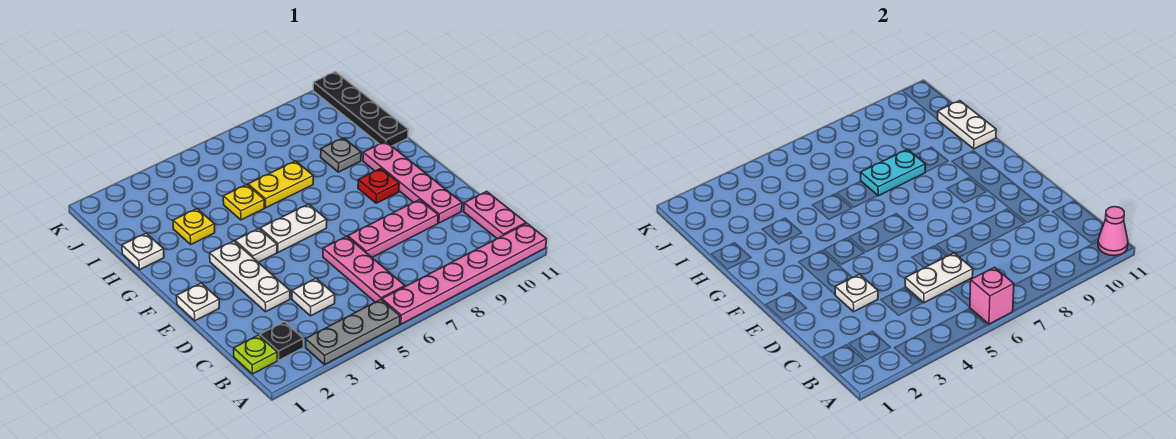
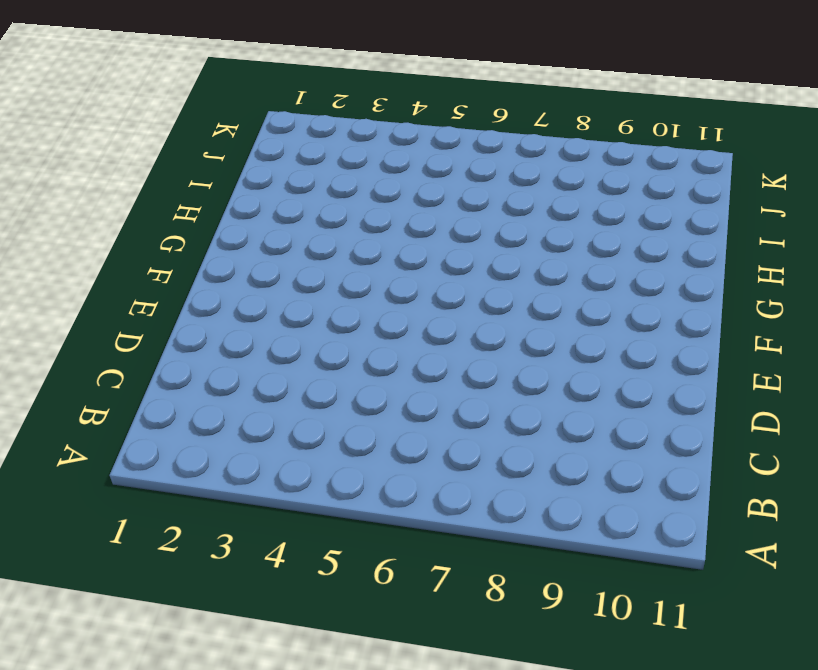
none -> grey plate A3:A5 level 1
none -> pink plate A6:A11 level 1
none -> lime plate B1 level 1

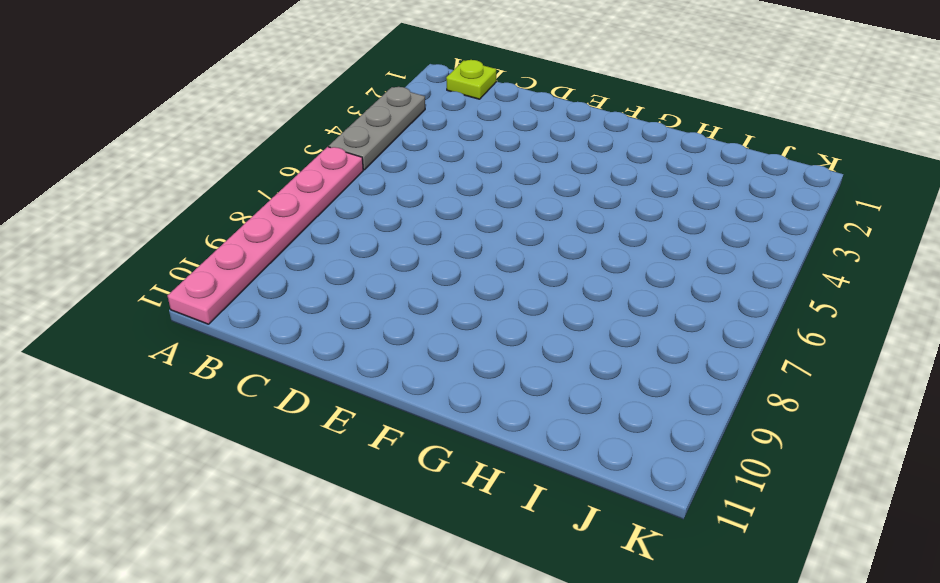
none -> black plate B2 level 1
none -> pink plate B6:D6 level 1
none -> pink plate B11:C11 level 1

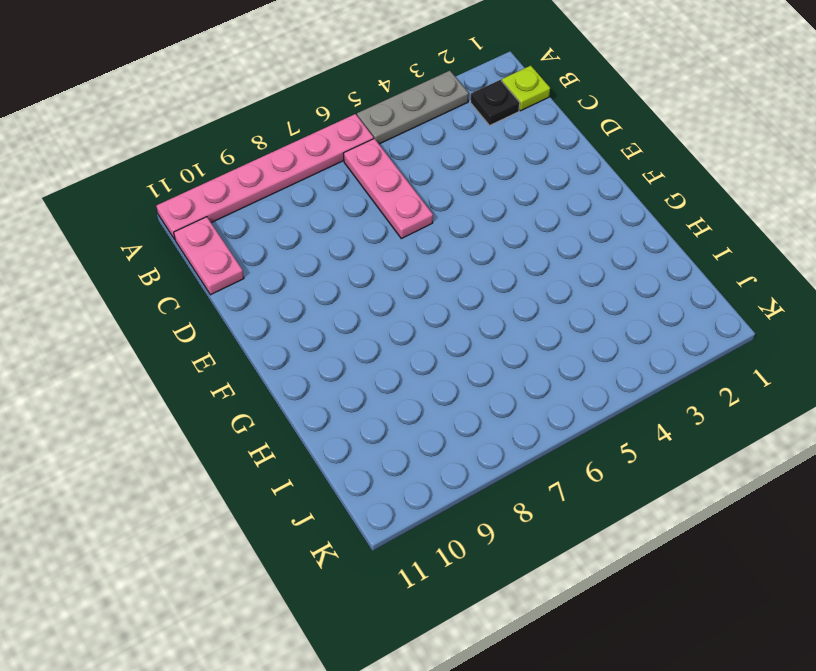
none -> white plate C4 level 1
none -> white plate D3:F3 level 1
none -> pink plate D7:D9 level 1

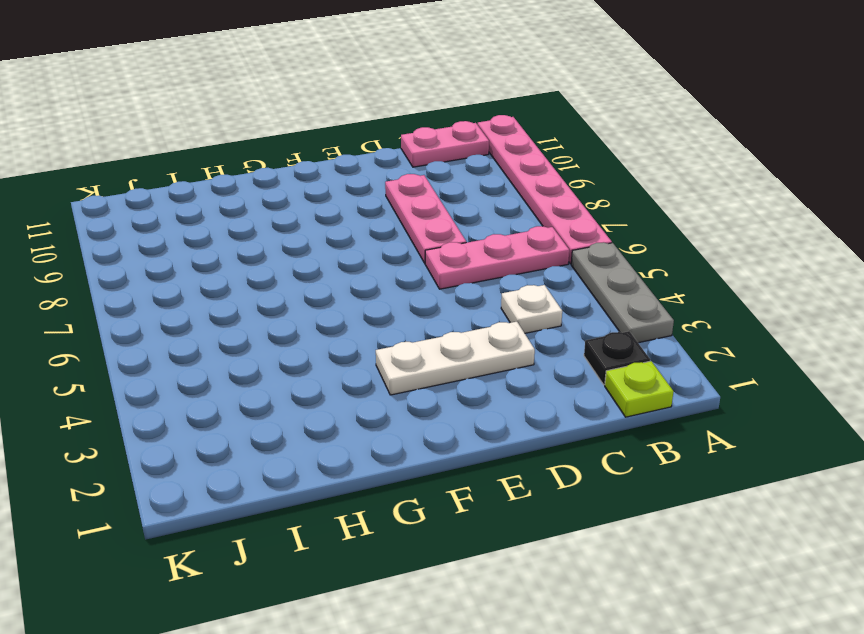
none -> pink plate D10:G10 level 1
none -> white plate E1 level 1
none -> white plate F4 level 1

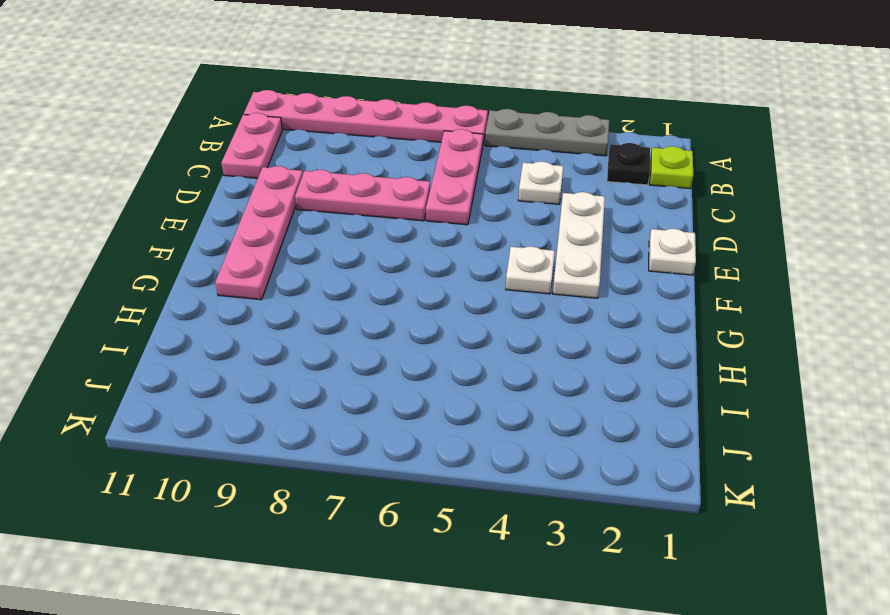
none -> white plate F5:F6 level 1
none -> red plate F9 level 1
none -> white plate H1 level 1

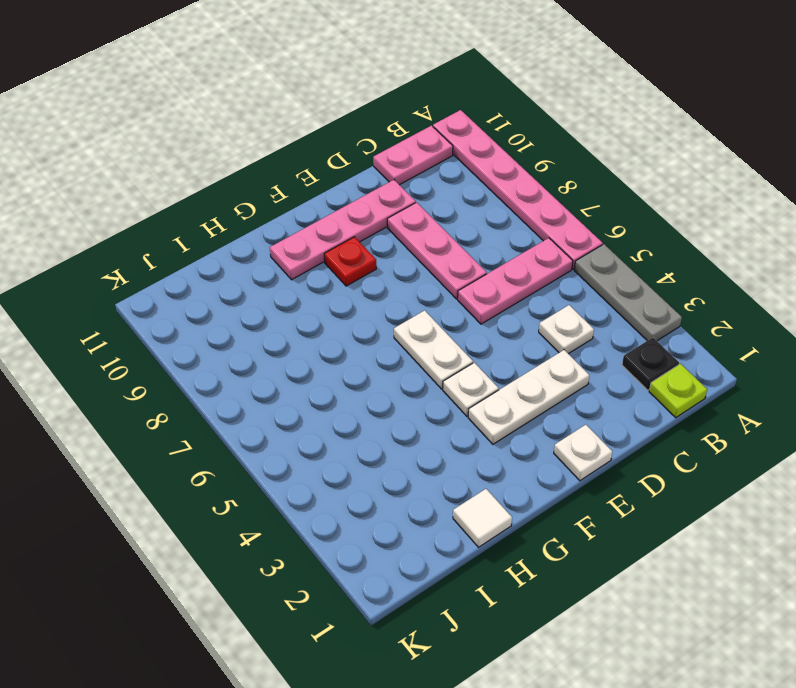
white tile H1 level 1 -> white plate H1 level 1
none -> yellow plate H3 level 1
none -> yellow plate H5 level 1
none -> yellow plate H6:H7 level 1

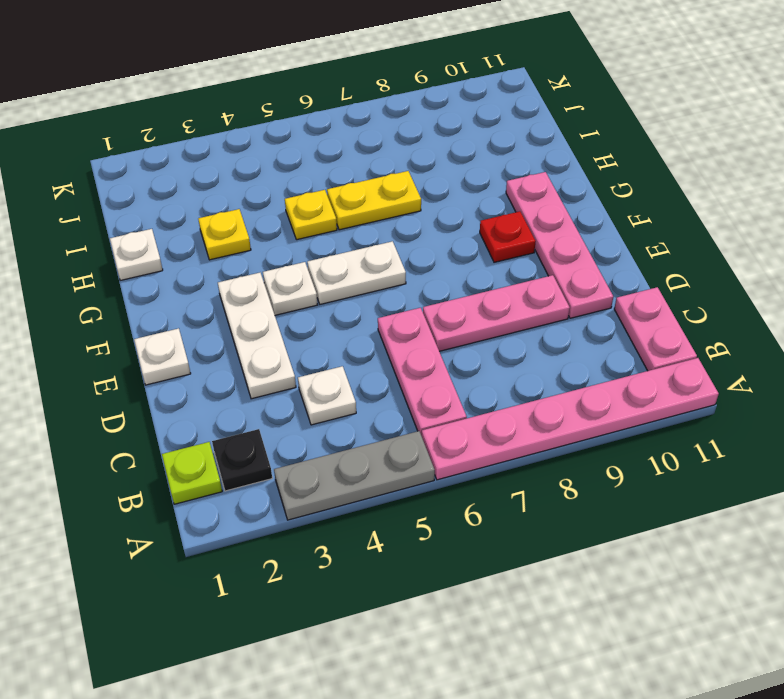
none -> grey plate H9 level 1
none -> black plate H11:K11 level 1
none -> pink brick A6 level 2

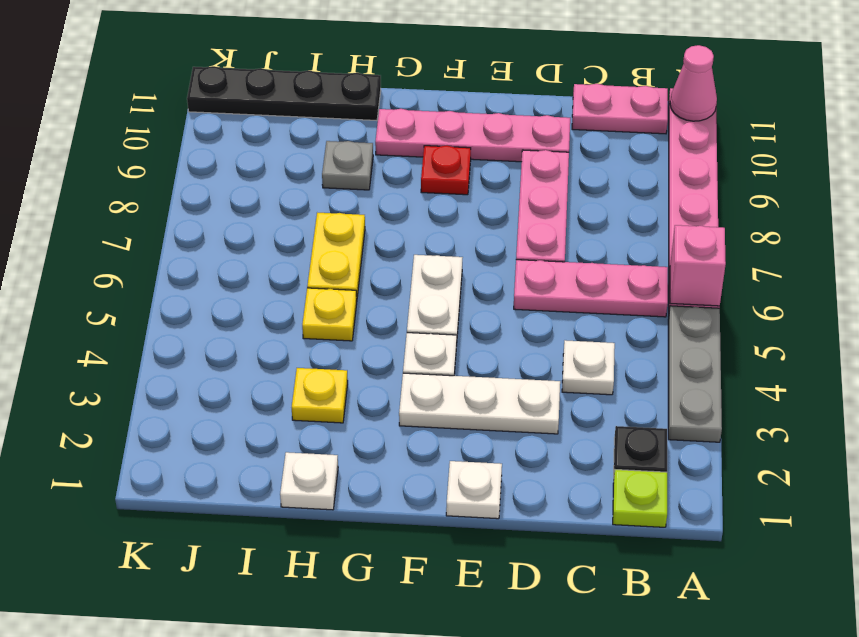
none -> white plate C5:C6 level 2
none -> white plate D3 level 2
none -> cyan plate H7:H8 level 2

